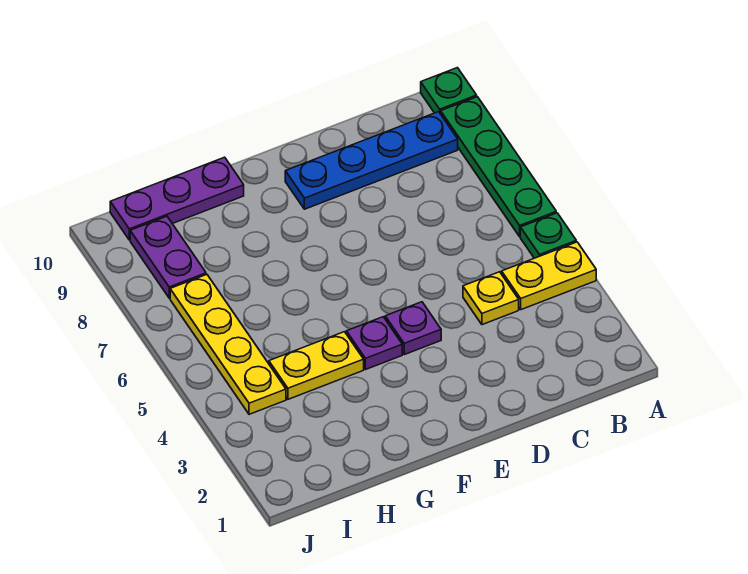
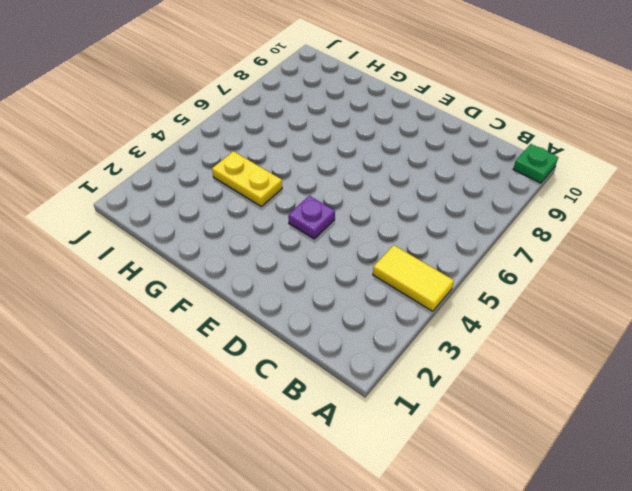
yellow tile A4:B4 level 1 -> yellow plate A4:B4 level 1
none -> green plate A5 level 1
none -> green plate A6:A9 level 1
none -> blue plate B9:E9 level 1

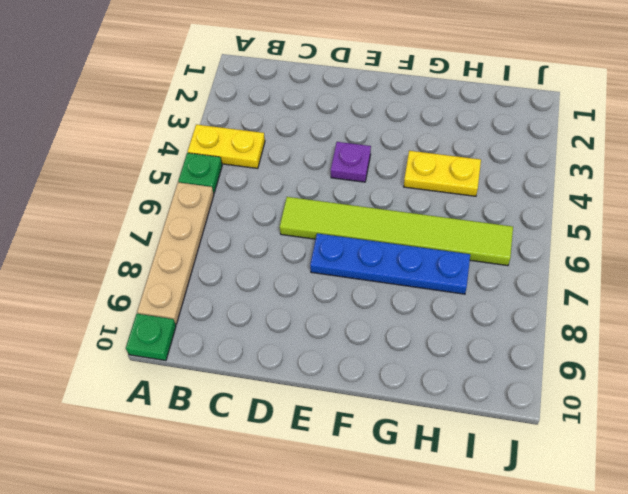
tan plate A6:A9 level 1 -> green plate A6:A9 level 1
lime tile D6:I6 level 1 -> yellow plate I4:I7 level 1
blue plate E7:H7 level 1 -> blue plate B9:E9 level 1
none -> yellow plate C4 level 1
none -> purple plate F4 level 1
none -> purple plate G10:I10 level 1

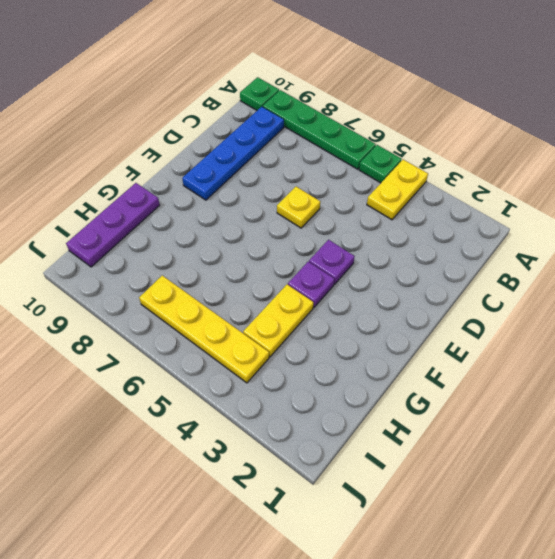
yellow plate D6 level 1 -> yellow plate C4 level 1
none -> purple plate I8:I9 level 1

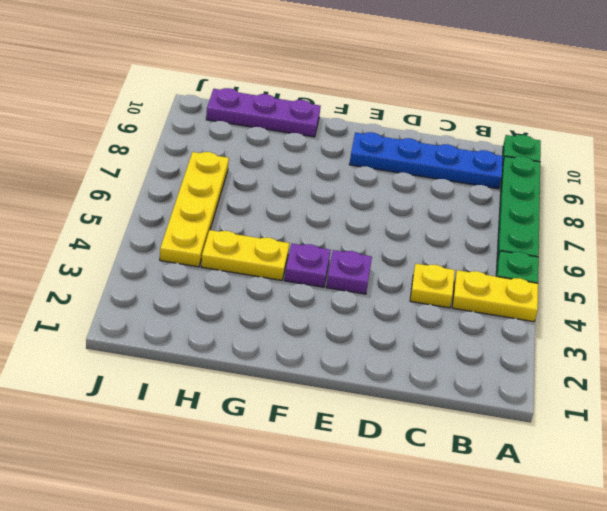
none -> purple plate I8:I9 level 1

